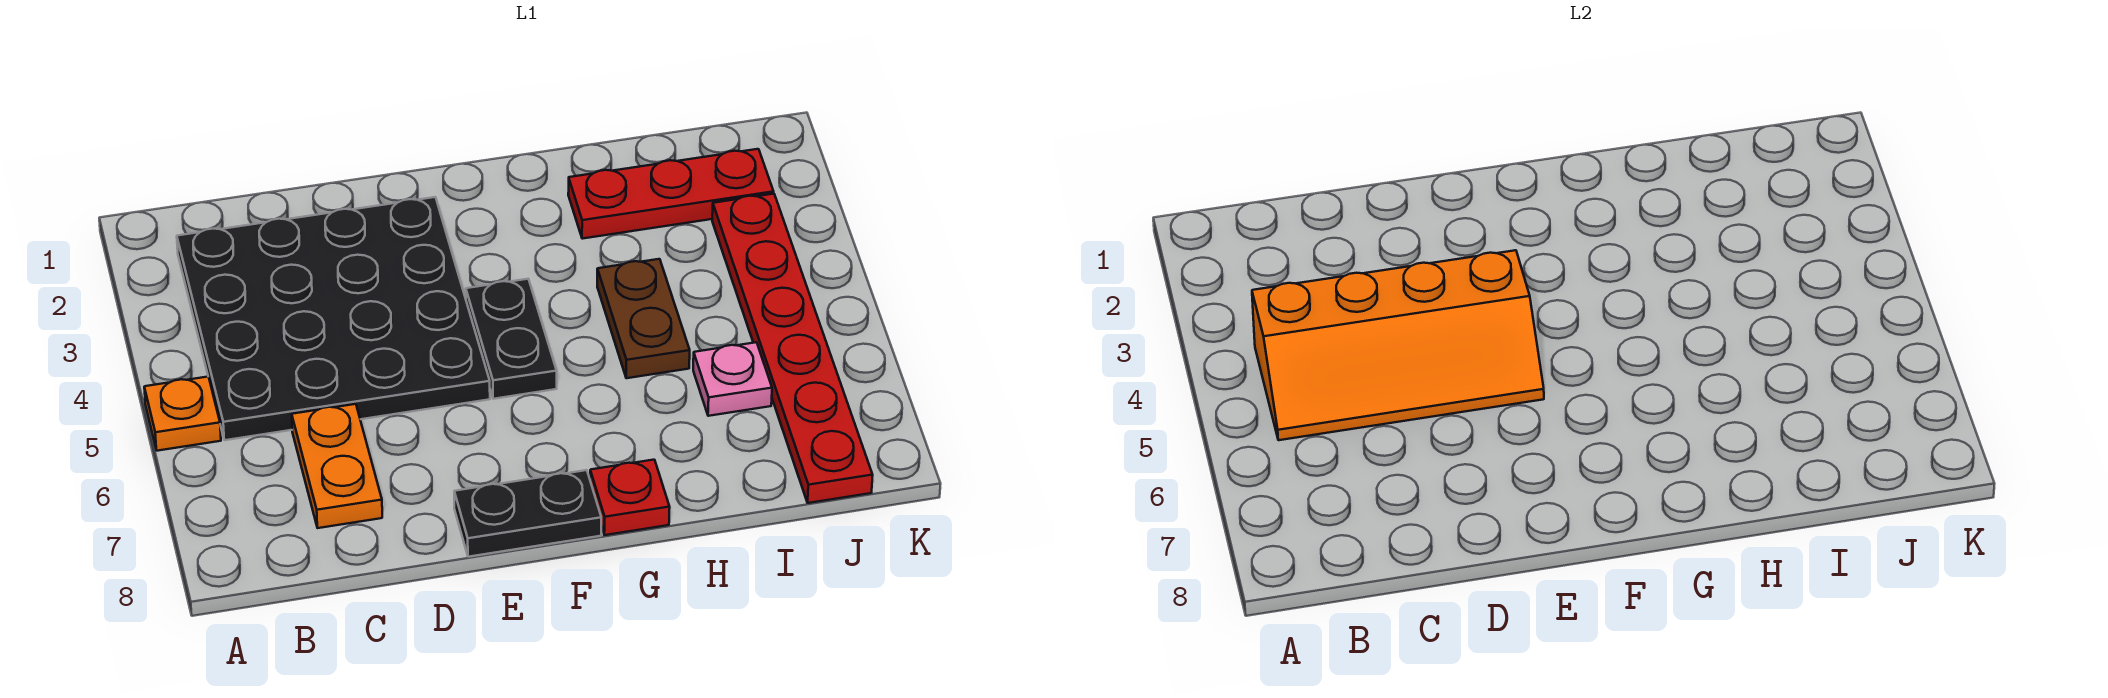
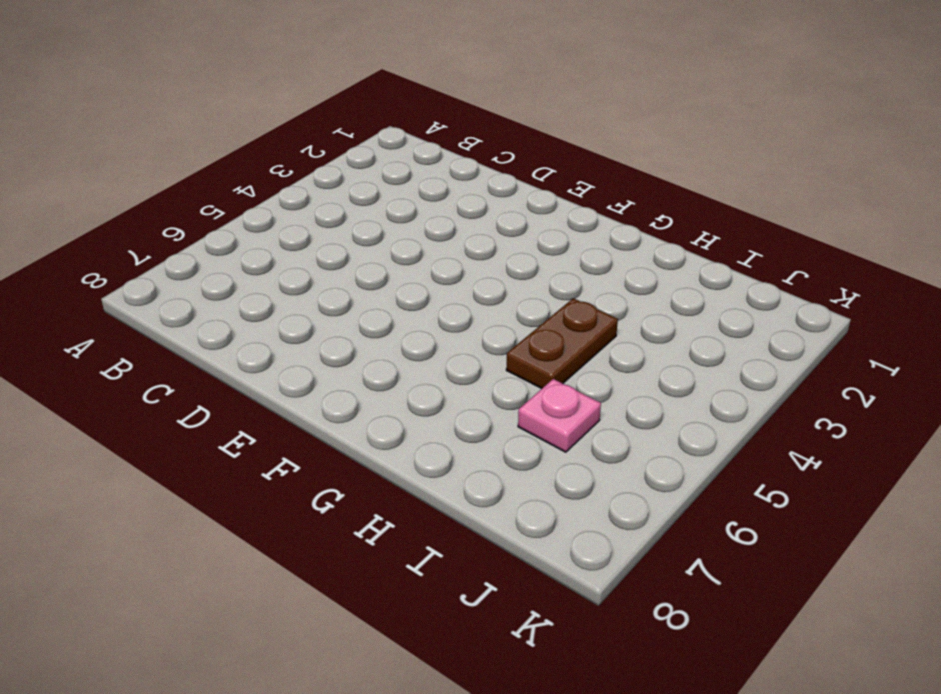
none -> orange plate A5 level 1
none -> black plate B2:E5 level 1

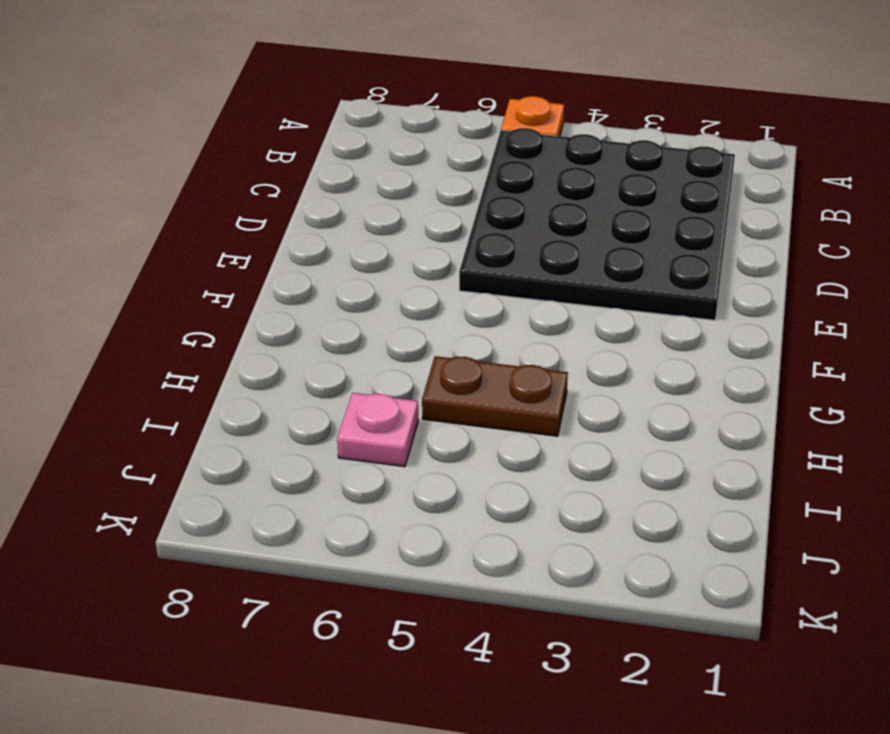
none -> orange plate C6:C7 level 1
none -> black plate E8:F8 level 1

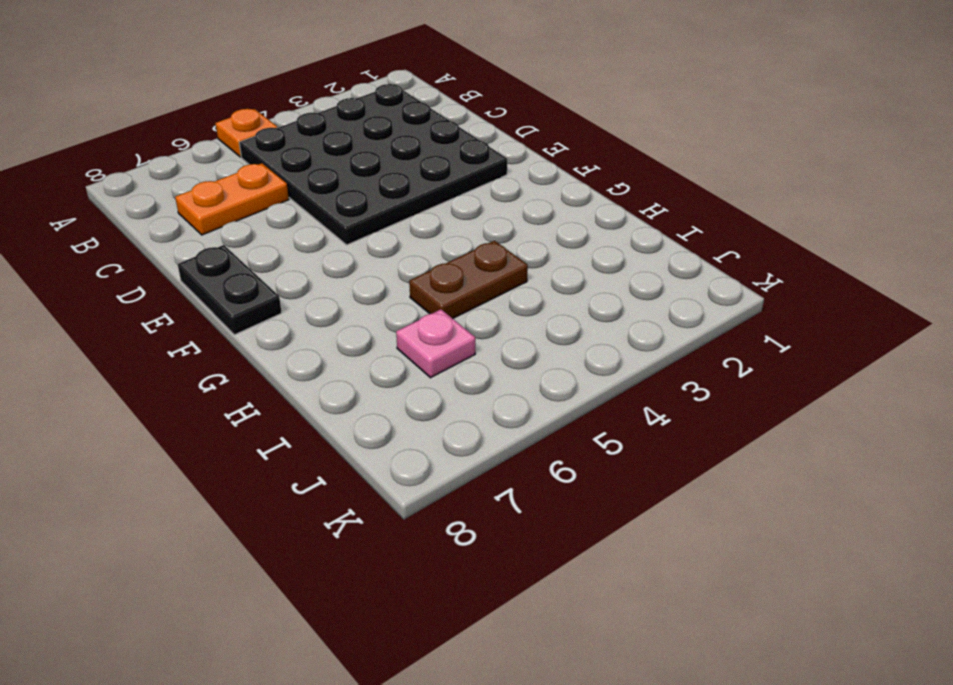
none -> black plate F4:F5 level 1
none -> red plate G8 level 1

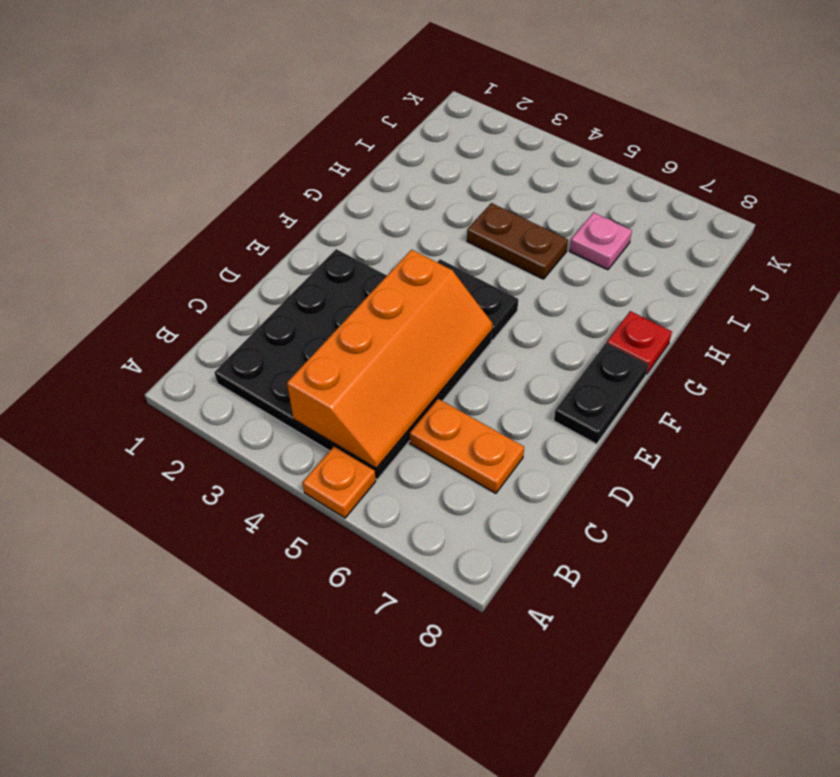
none -> red plate H2:J2 level 1
none -> red plate J3:J8 level 1

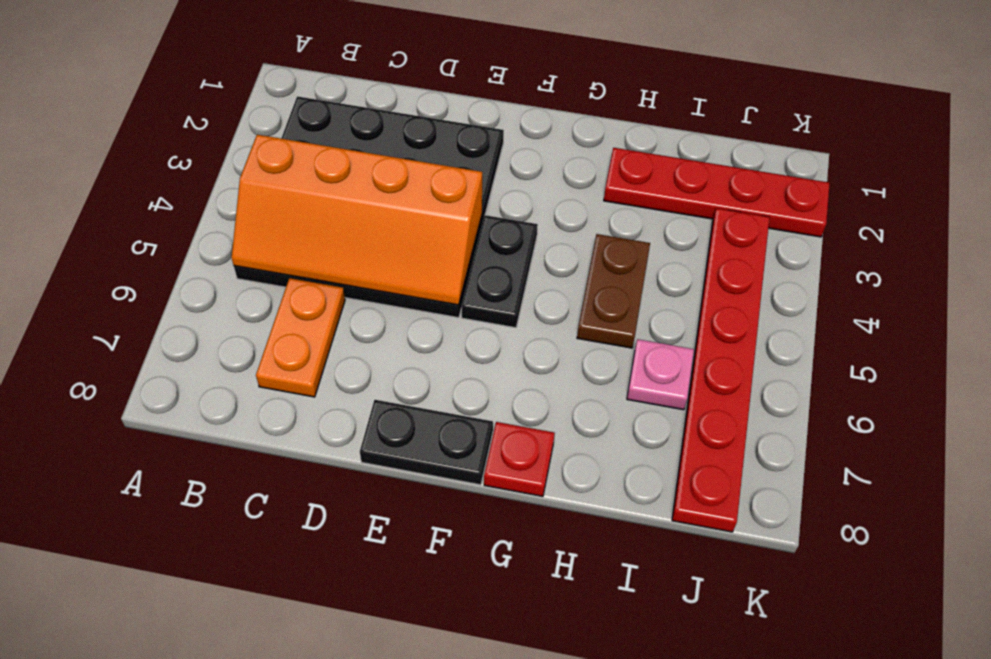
red plate H2:K2 level 1 -> red plate H2:J2 level 1
none -> orange plate A5 level 1

